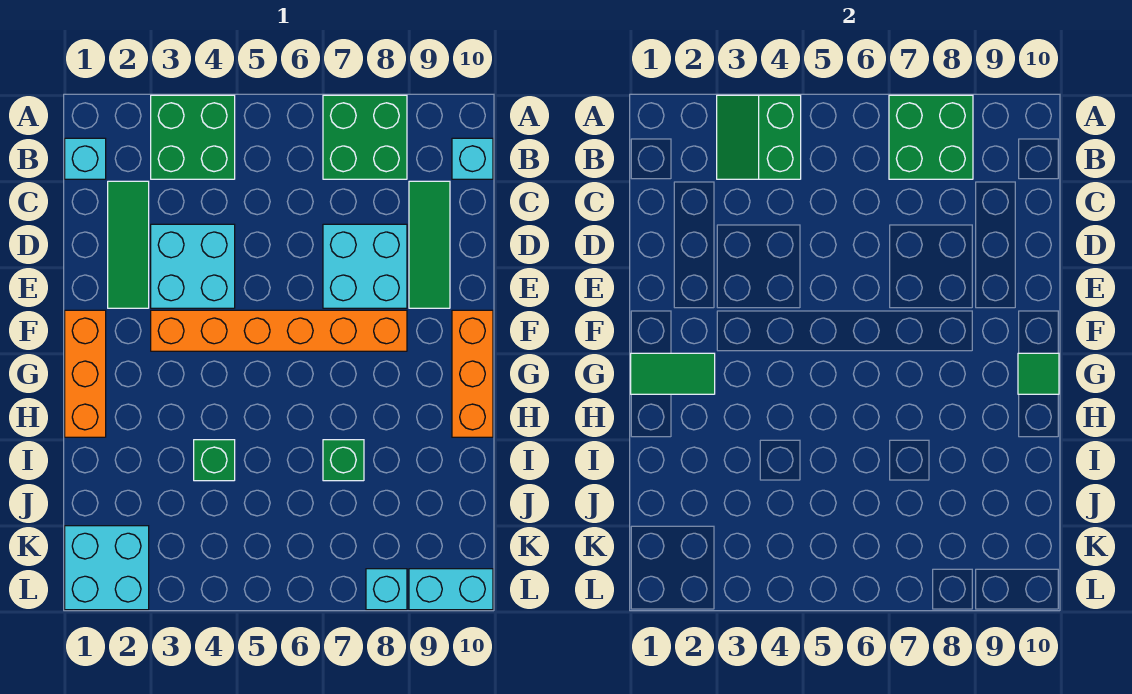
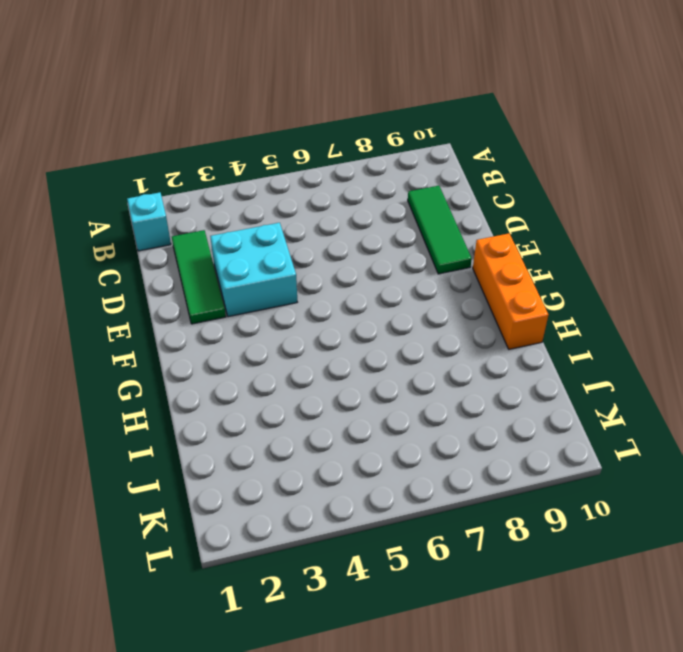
none -> green brick A3:B4 level 1
none -> green brick A7:B8 level 1
none -> cyan brick B10 level 1

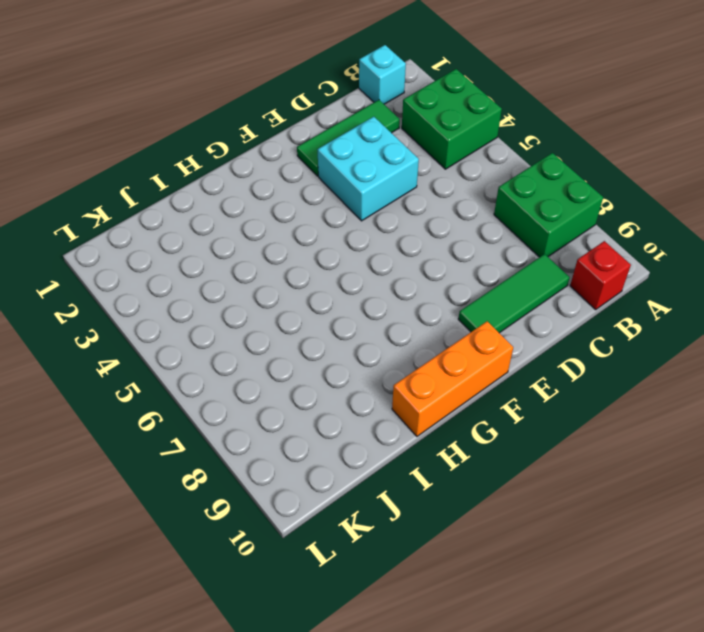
red brick B10 level 1 -> cyan brick B10 level 1
none -> cyan brick D7:E8 level 1
none -> orange brick F1:H1 level 1
none -> orange brick F3:F8 level 1

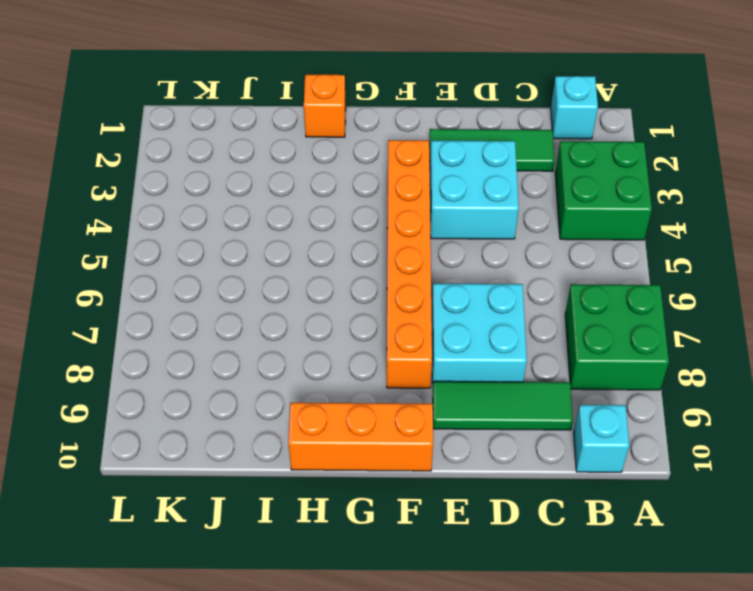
orange brick H1 level 1 -> orange brick F1:H1 level 1
none -> green brick I4 level 1
none -> green brick I7 level 1
none -> cyan brick K1:L2 level 1

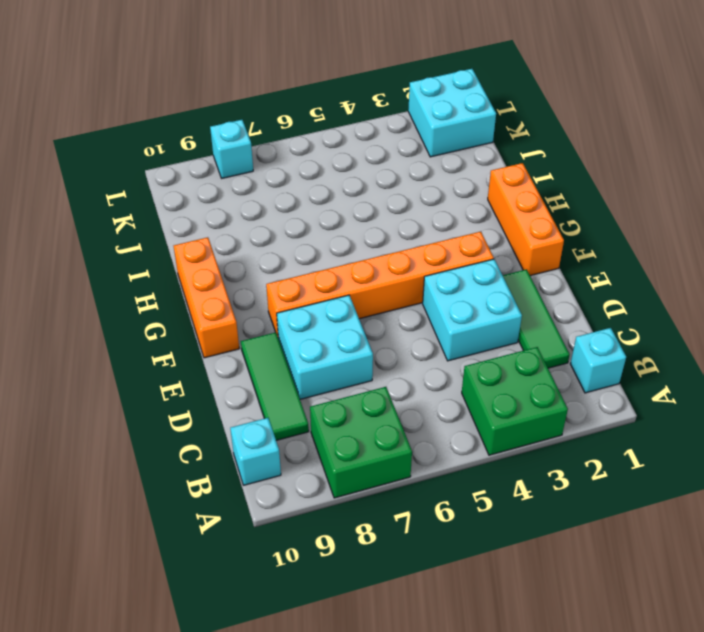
none -> green brick I4 level 1
none -> green brick I7 level 1
none -> cyan brick L9:L10 level 1

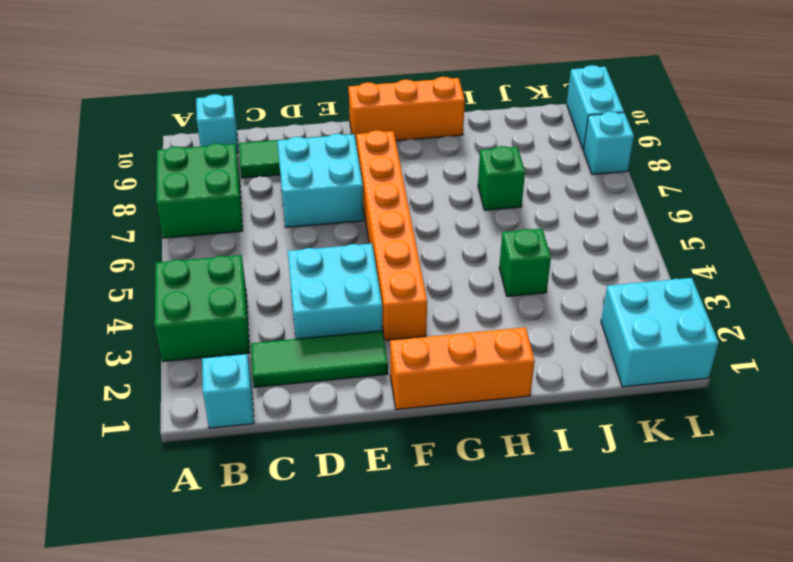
none -> green slope A3:B4 level 2 top 4
none -> green brick A7:B8 level 2
none -> green tile G1:G2 level 2

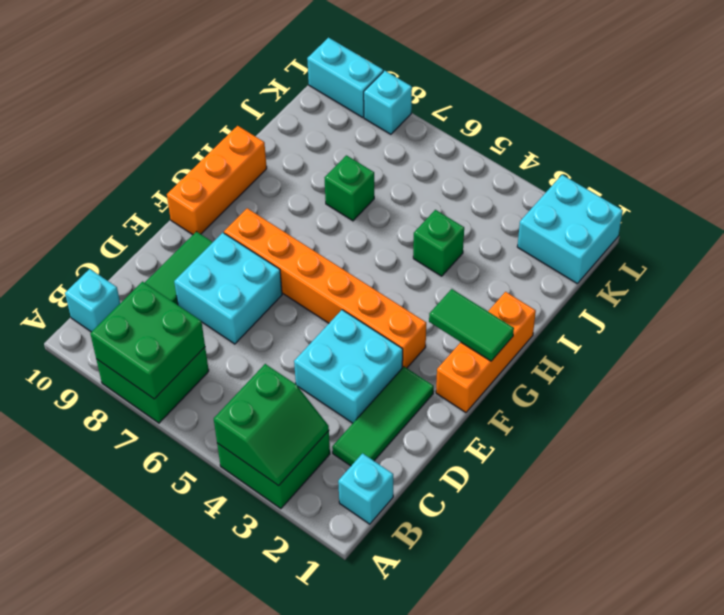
none -> green tile G10 level 2

